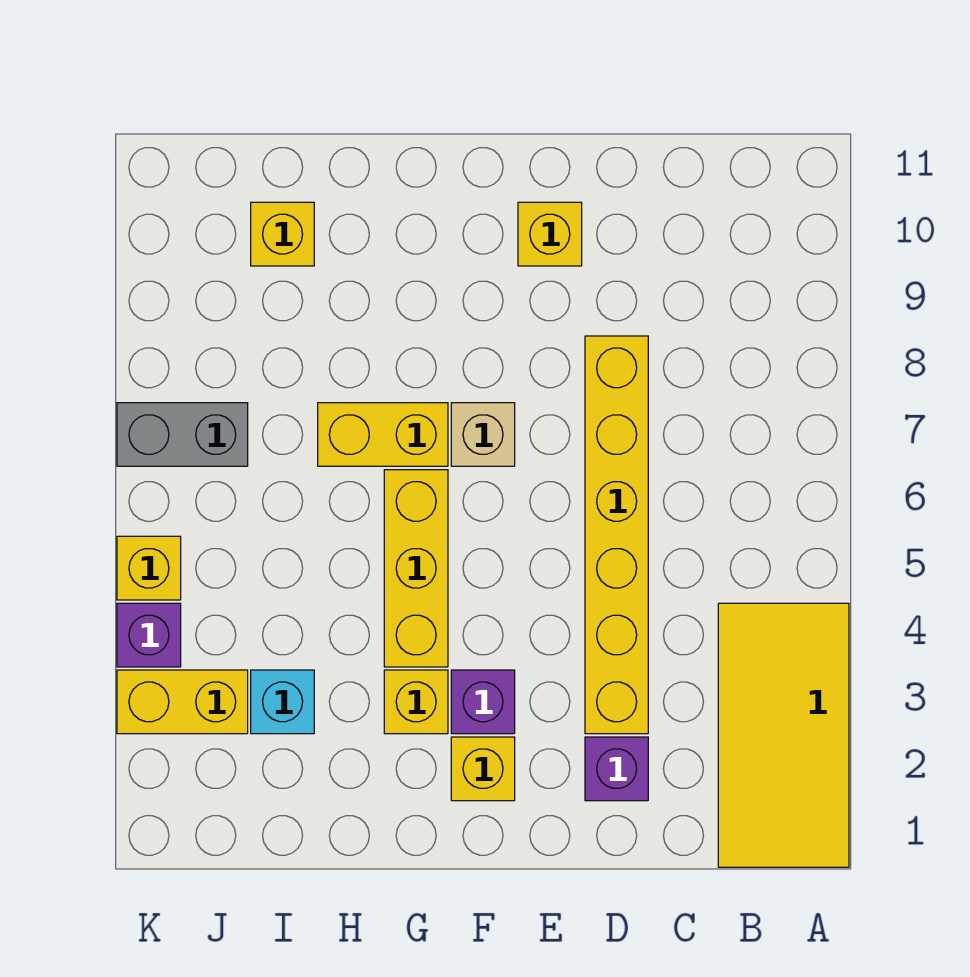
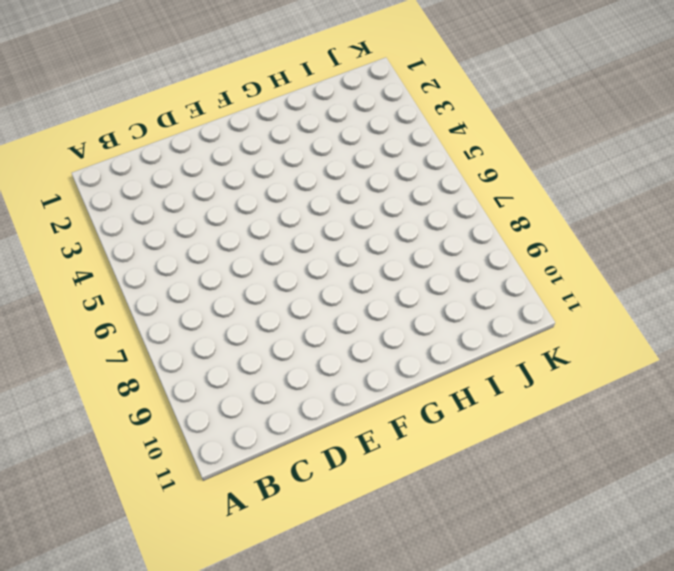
none -> yellow tile A1:B4 level 1
none -> purple brick D2 level 1
none -> yellow brick D3:D8 level 1

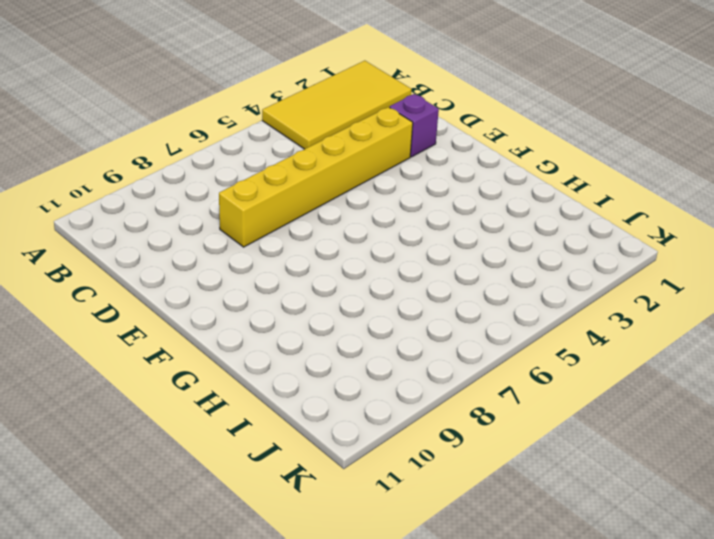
none -> yellow brick E10 level 1
none -> yellow brick F2 level 1
none -> purple brick F3 level 1

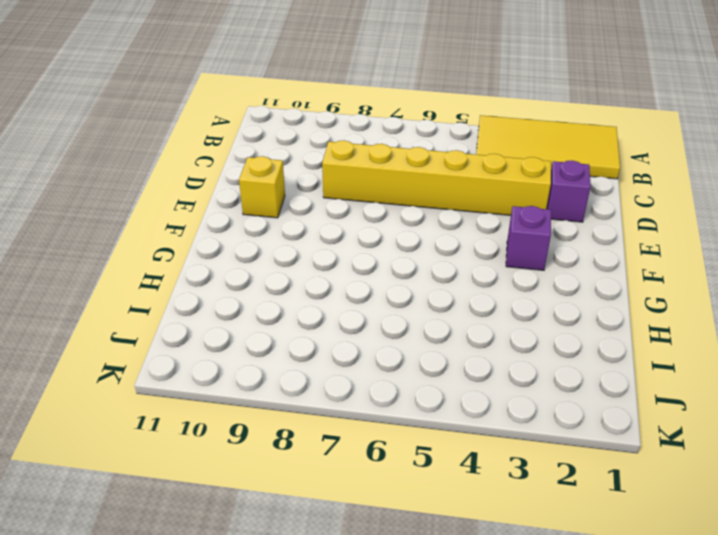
none -> yellow brick F2 level 1
none -> tan brick F7 level 1
none -> yellow brick G3 level 1

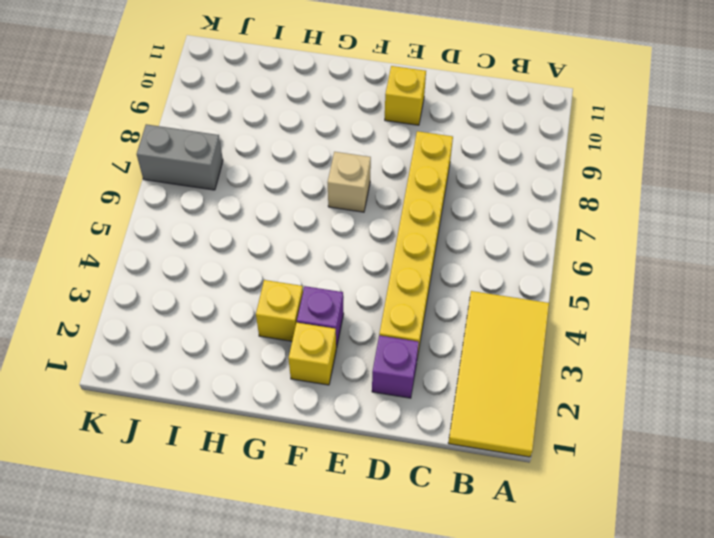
none -> yellow brick G4:G6 level 1
none -> yellow brick G7:H7 level 1
none -> cyan brick I3 level 1

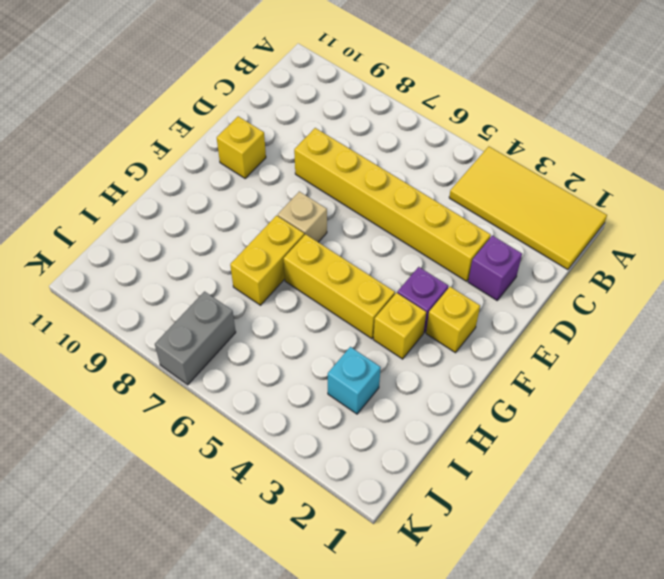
none -> yellow brick I10 level 1
none -> yellow brick J3:K3 level 1
none -> purple brick K4 level 1

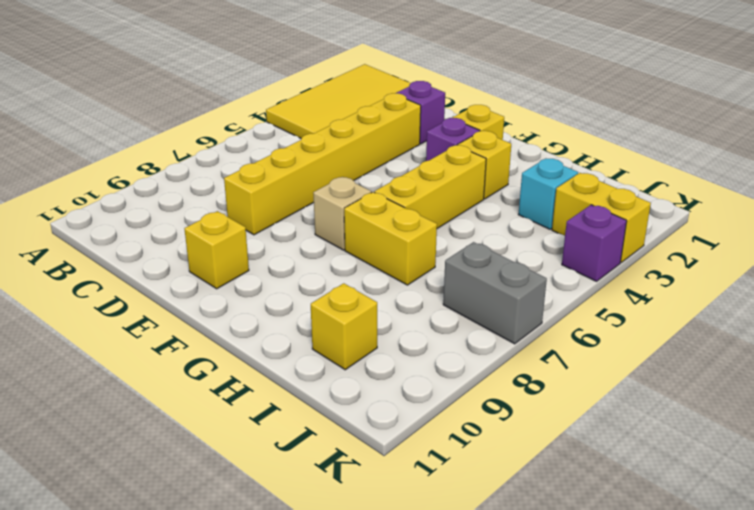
none -> yellow brick K5 level 1

